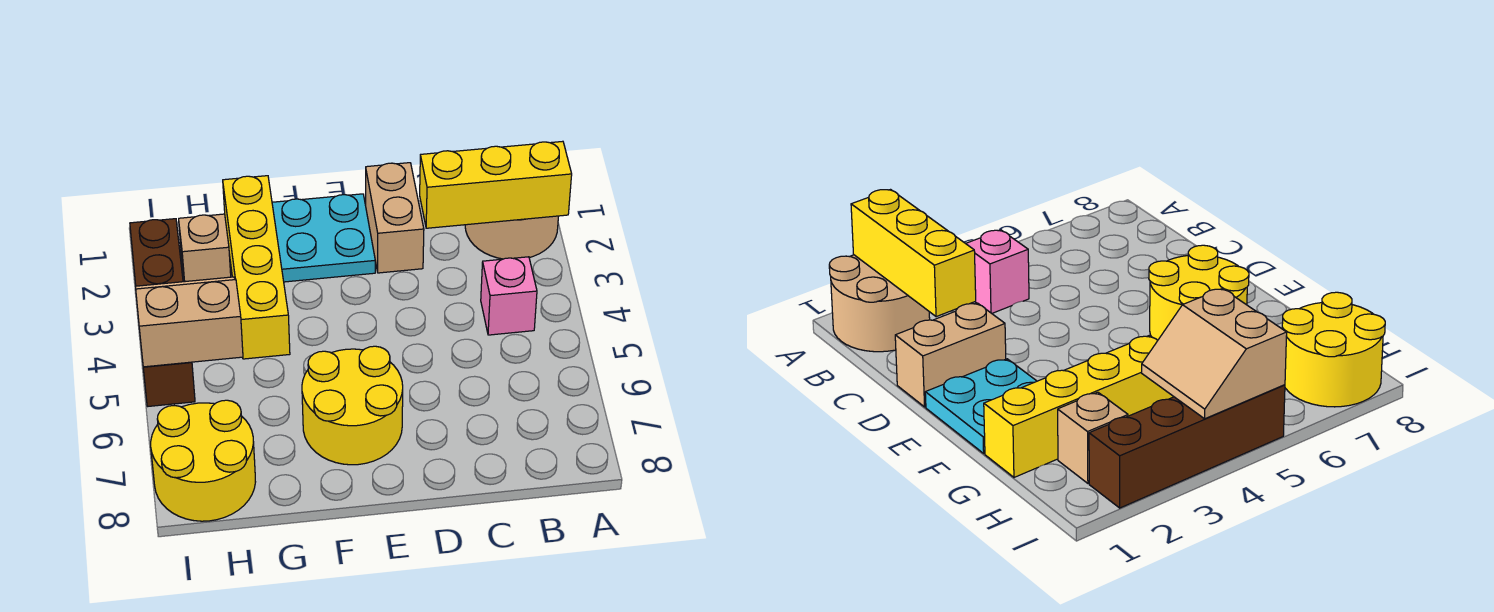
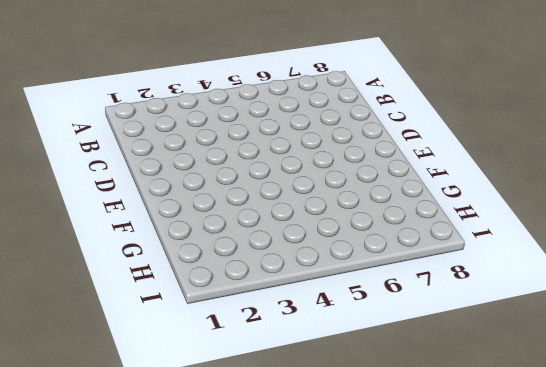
none -> tan round brick A1:B2 level 1
none -> pink brick B4 level 1

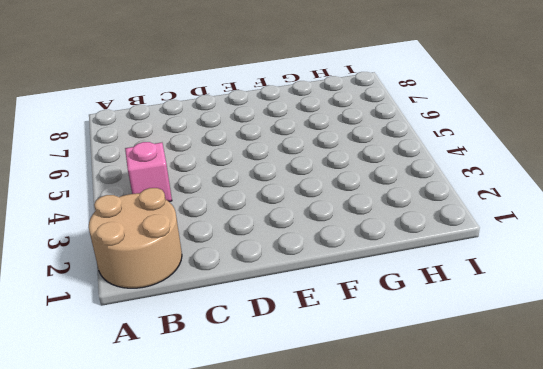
none -> tan brick D1:D2 level 1
none -> cyan plate E1:F2 level 1

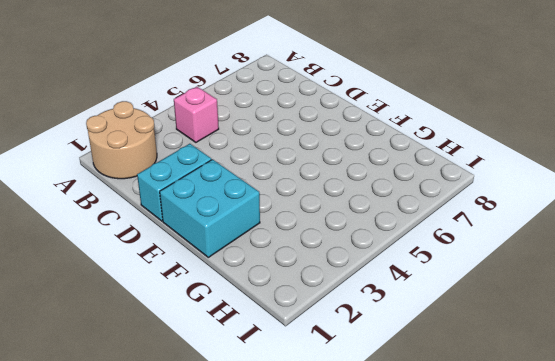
cyan brick D1:D2 level 1 -> tan brick D1:D2 level 1
cyan brick E1:F2 level 1 -> cyan plate E1:F2 level 1
none -> yellow round brick E6:F7 level 1
none -> yellow brick G1:G4 level 1

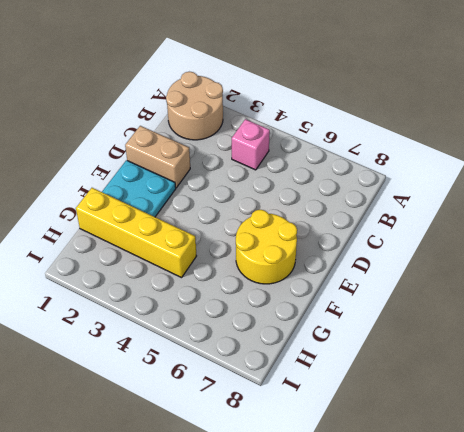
none -> tan brick H2 level 1
none -> yellow round brick H7:I8 level 1

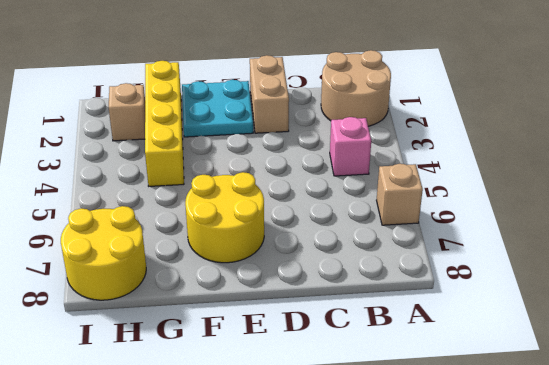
tan brick A6 level 1 -> none
none -> brown brick I2:I5 level 1
none -> yellow brick A2:C2 level 2

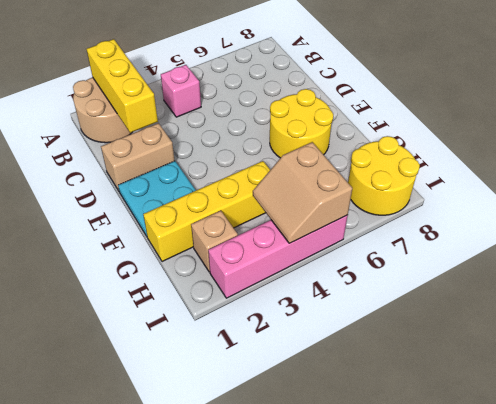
pink brick I2:I5 level 1 -> brown brick I2:I5 level 1

